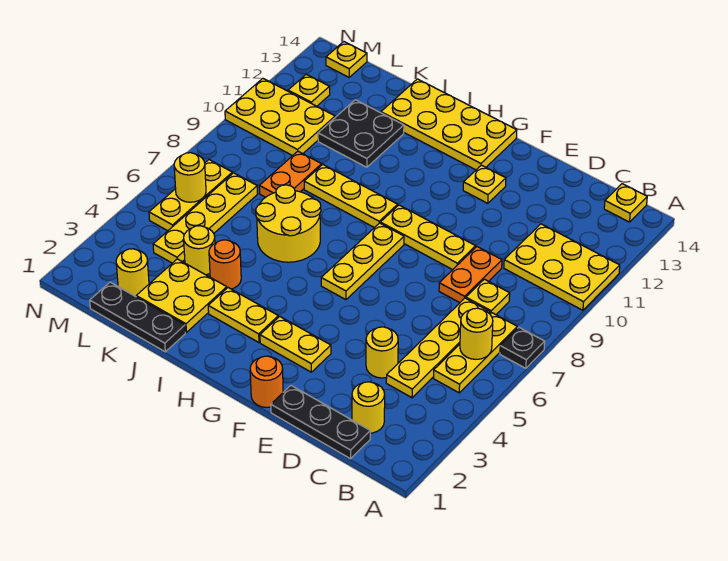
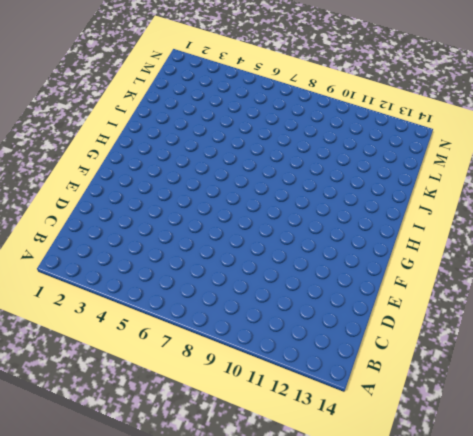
none -> black plate A7 level 1
none -> yellow plate A10:C11 level 1
none -> yellow plate B5:B7 level 1
none -> yellow plate B14 level 1

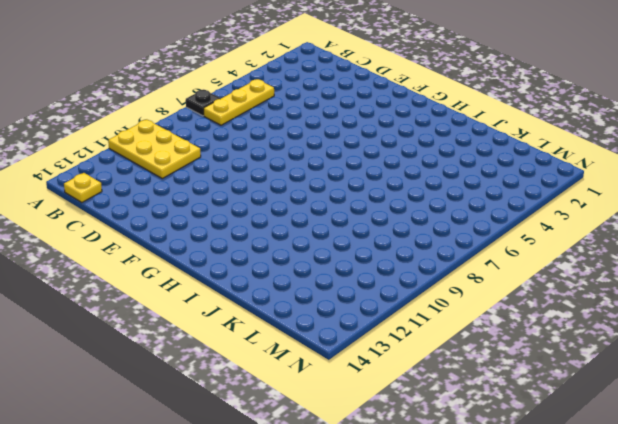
none -> black plate C1:E1 level 1
none -> yellow round brick C2 level 1
none -> yellow plate C4:C7 level 1
none -> yellow plate C8 level 1

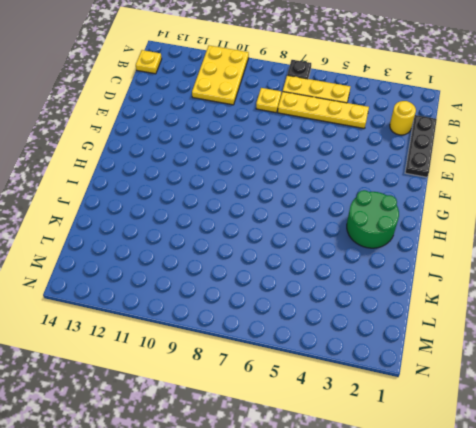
green round brick H2:I3 level 1 -> yellow plate H3:I3 level 1
none -> yellow round brick D4 level 1
none -> orange plate D8:D9 level 1
none -> yellow plate E9:G9 level 1
none -> orange round brick F1 level 1

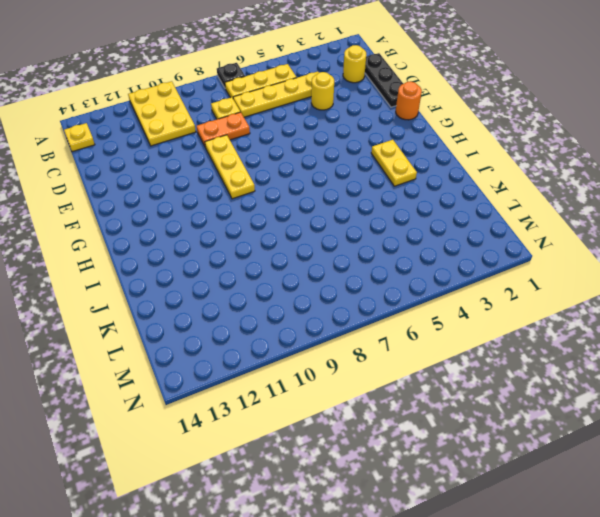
none -> yellow plate F3:G3 level 1
none -> yellow plate F12 level 1
none -> yellow plate G6:G8 level 1
none -> yellow plate G13:J14 level 1

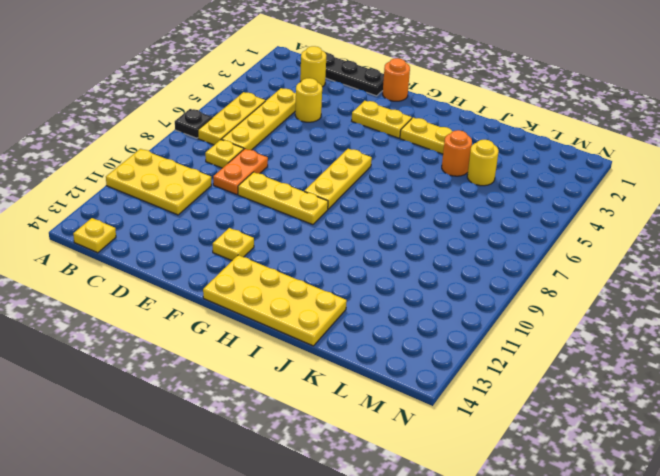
none -> yellow plate H9:J9 level 1
none -> yellow round brick I6:J7 level 1
none -> black plate J1:L1 level 1
none -> yellow plate J2:K3 level 1

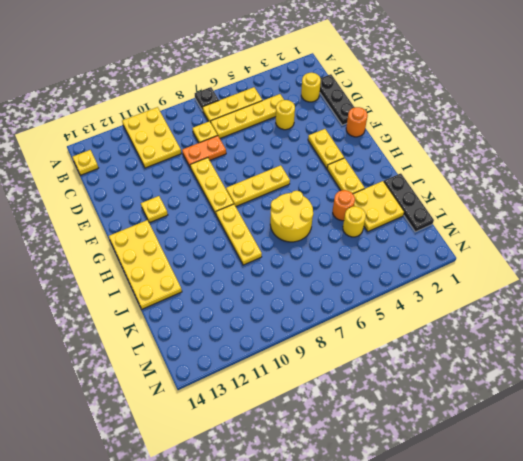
none -> black plate J11:K12 level 1
none -> orange plate K8:K9 level 1
none -> yellow round brick L2 level 1
none -> yellow plate L4:L7 level 1

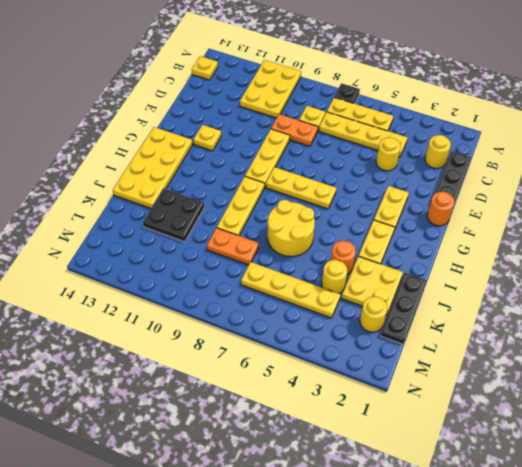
none -> yellow plate L10:N11 level 1
none -> yellow plate M5:M7 level 1
none -> yellow plate M12 level 1
none -> yellow plate M14 level 1

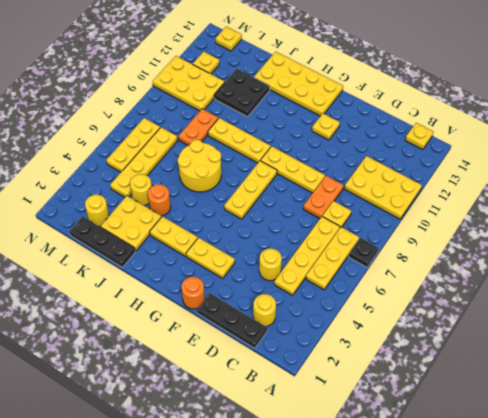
none -> yellow round brick B6 level 2
none -> yellow round brick M6 level 2

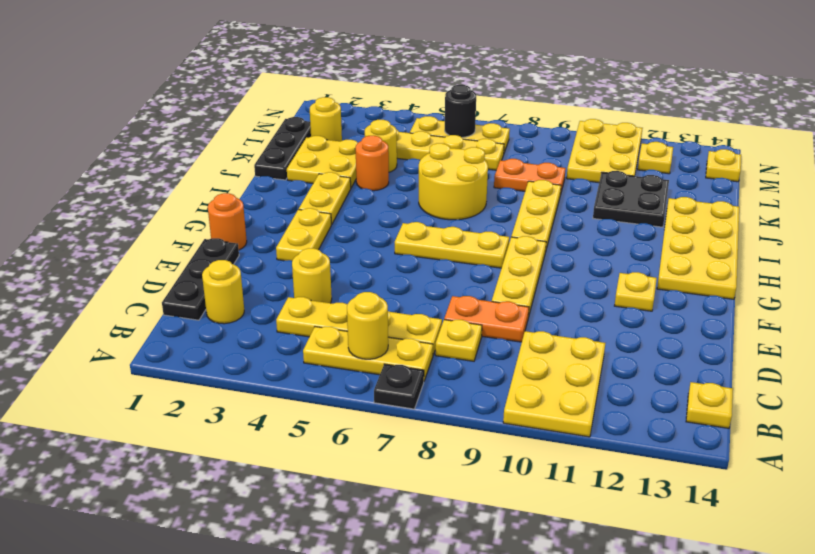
black round brick M6 level 2 -> yellow round brick M6 level 2

